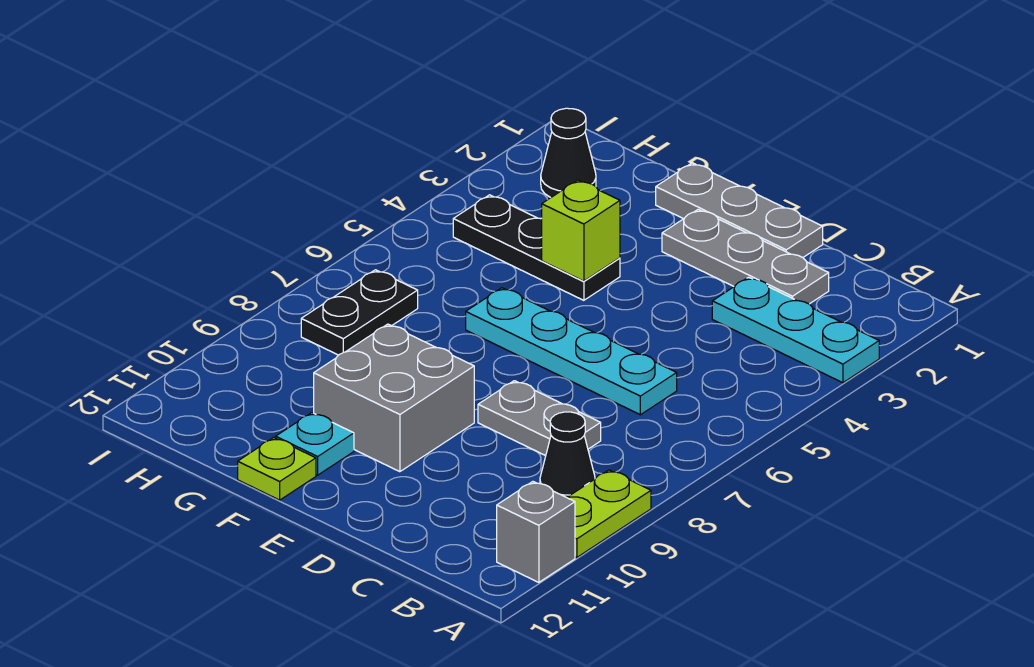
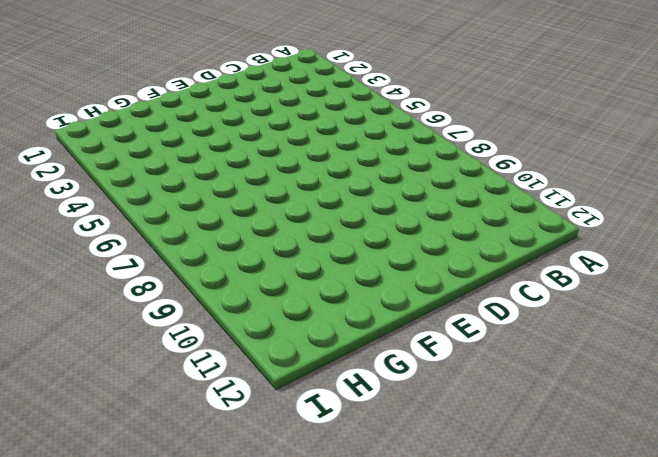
none -> cyan plate A3:C3 level 1
none -> lime plate A9:A10 level 1
none -> grey brick A11 level 1

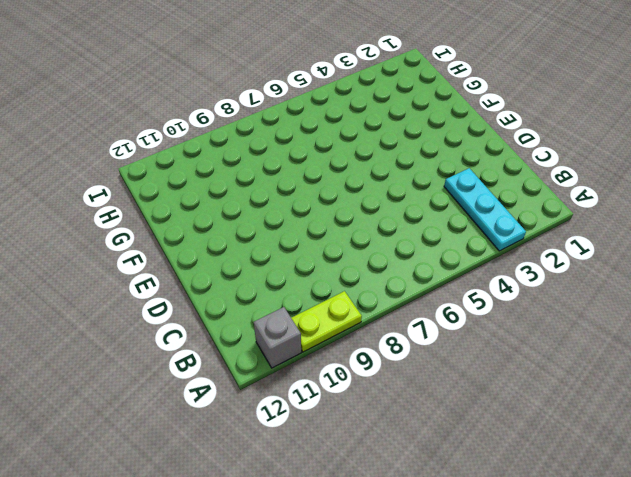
none -> black cone B9 level 1
none -> grey plate C2:E2 level 1
none -> cyan plate C6:F6 level 1

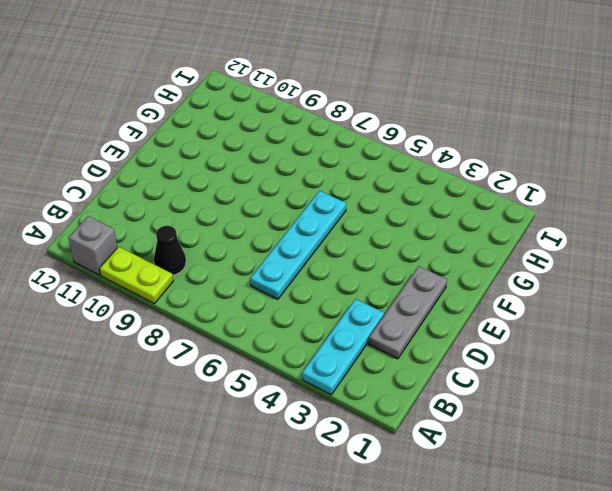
none -> grey plate C8:D8 level 1
none -> grey plate D1:F1 level 1
none -> grey brick E9:F10 level 1

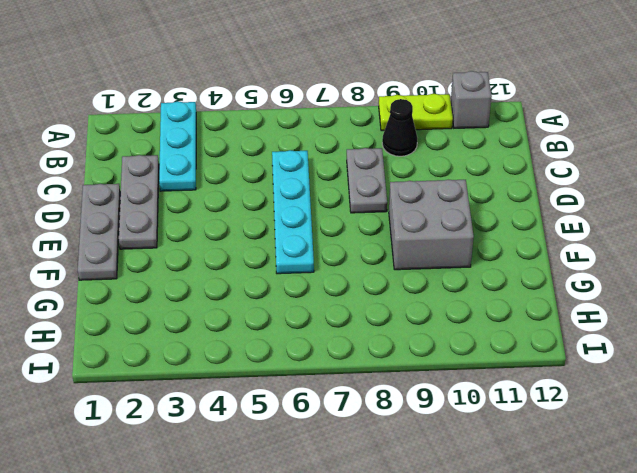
none -> black plate F4:H4 level 1
none -> cyan plate F11 level 1
none -> lime plate F12 level 1

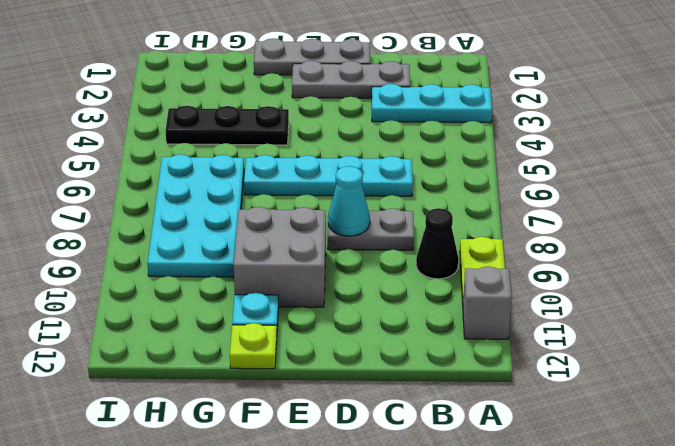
cyan cone D8 level 2 -> none
cyan plate G6:H9 level 1 -> black plate H7:H8 level 1
none -> black cone H2 level 1
none -> lime brick F4 level 2

